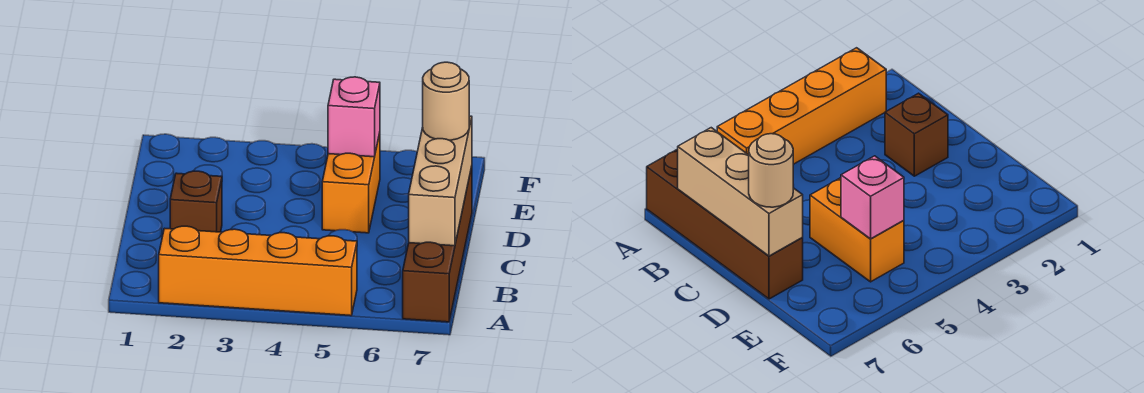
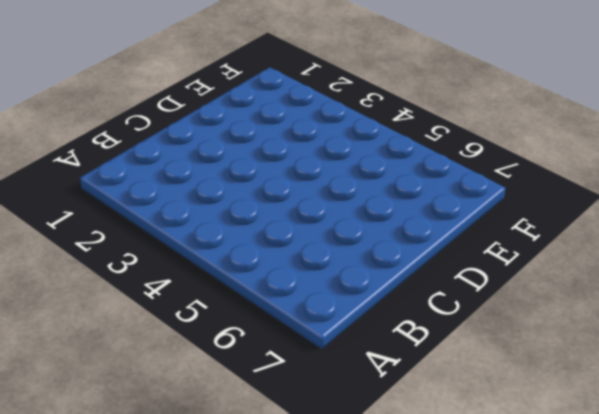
none -> orange brick A2:A5 level 1
none -> brown brick A7:D7 level 1

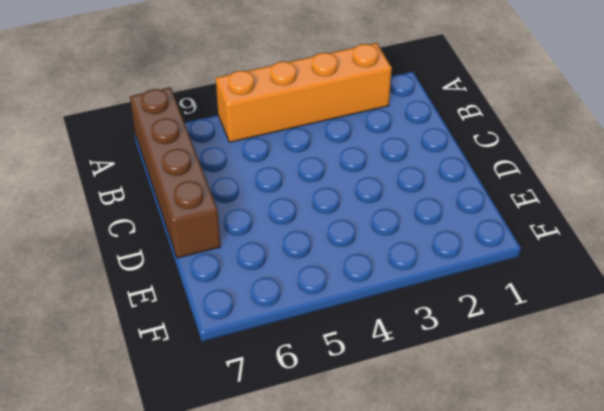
none -> brown brick C2 level 1
none -> orange brick D5:E5 level 1

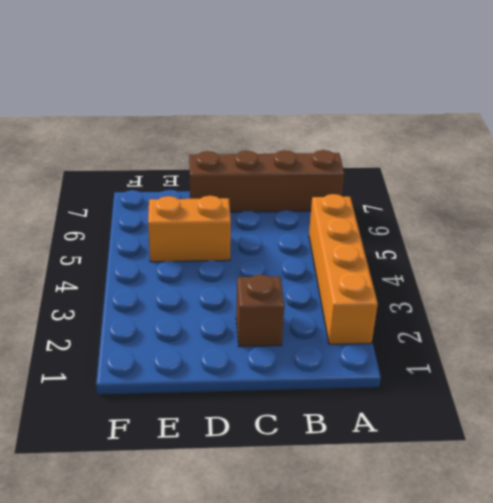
none -> tan brick B7:D7 level 2
none -> pink brick E5 level 2

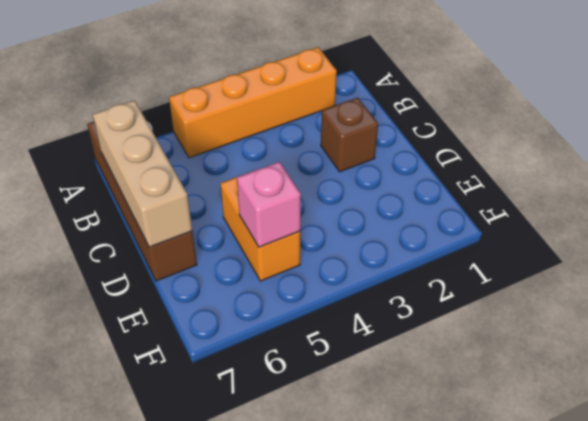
none -> tan round brick D7 level 3

